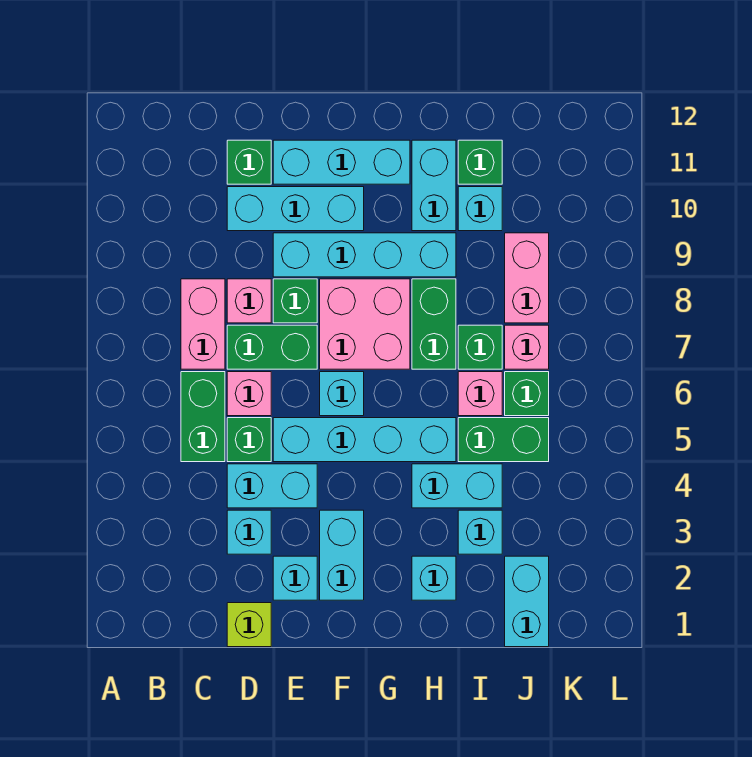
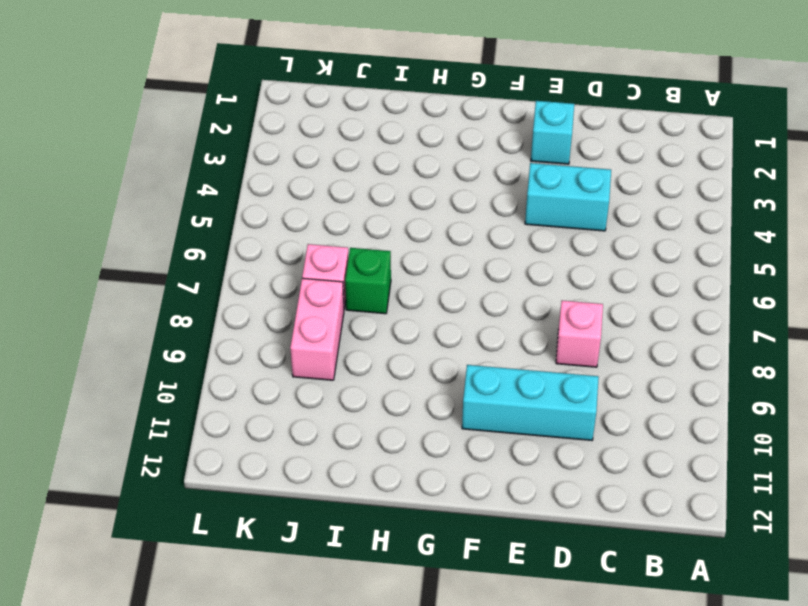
none -> green brick C5:C6 level 1
none -> pink brick C7:C8 level 1
none -> lime brick D1 level 1
none -> cyan brick D3 level 1

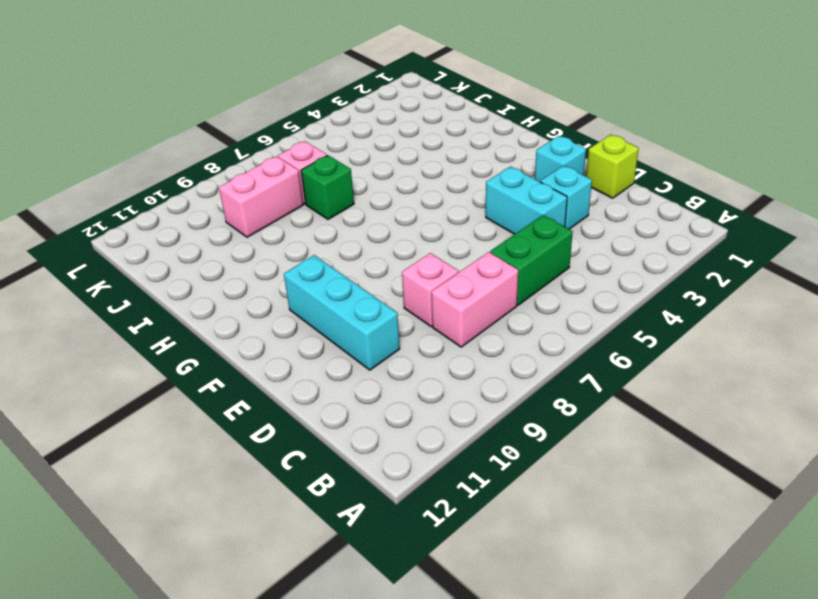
none -> green brick D5 level 1
none -> pink brick D6 level 1
none -> green brick D7:E7 level 1
none -> green brick D11 level 1

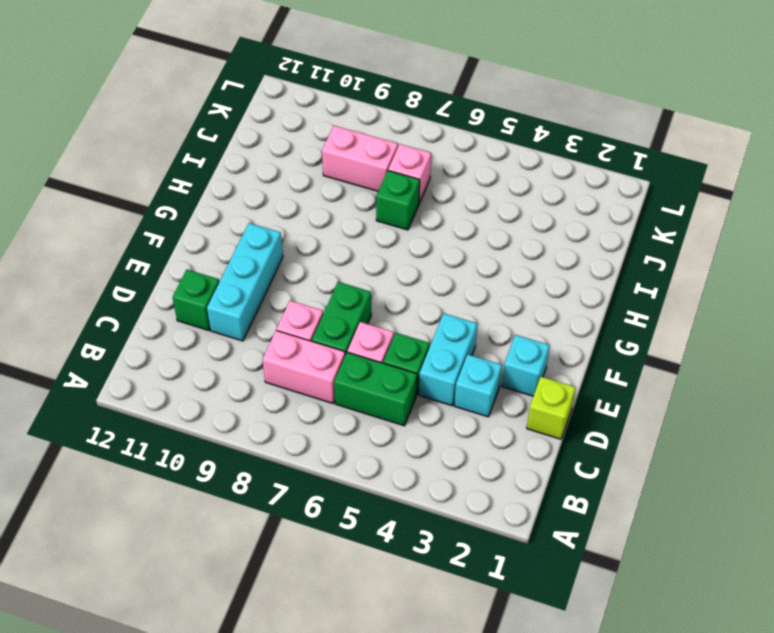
none -> cyan brick E5:H5 level 1
none -> green brick E8 level 1
none -> cyan brick E9:H9 level 1
none -> cyan brick E11:G11 level 1

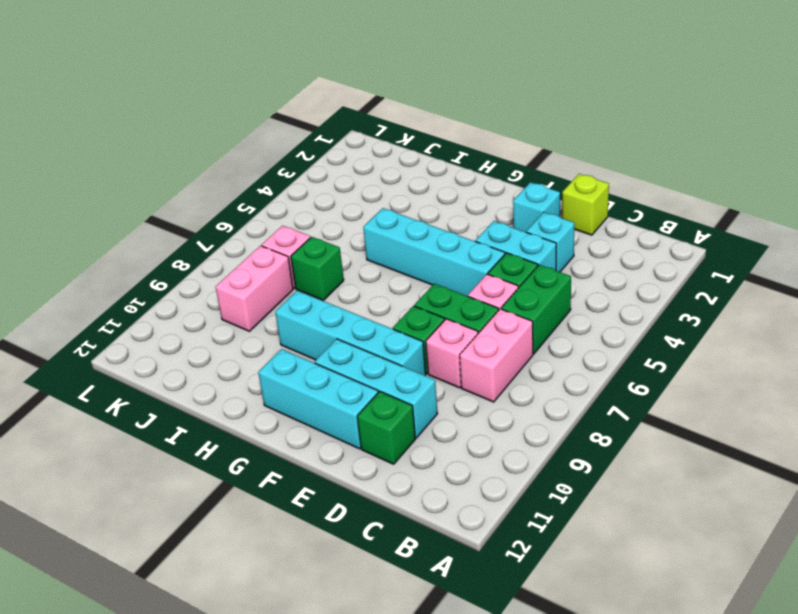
none -> cyan brick F2:F3 level 1
none -> cyan brick F6 level 1
none -> pink brick F7:G8 level 1
none -> cyan brick H2 level 1

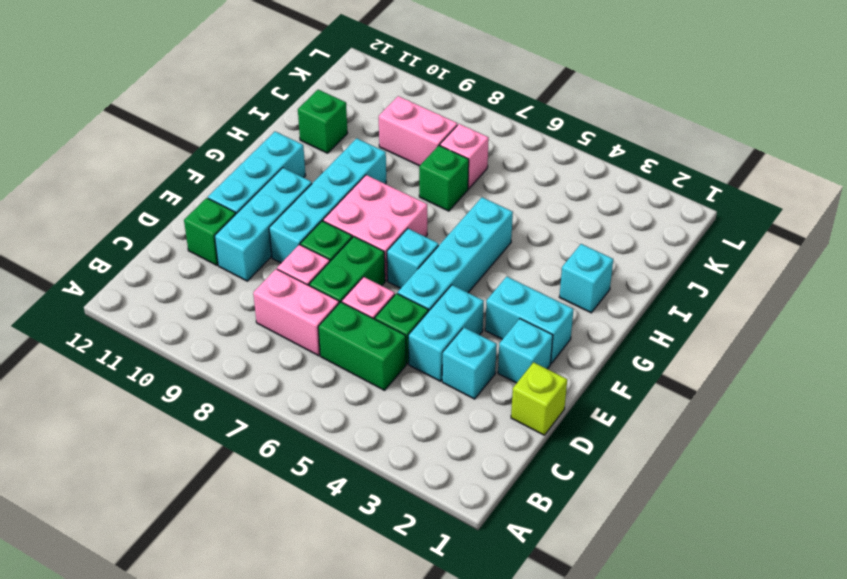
none -> cyan brick H4:I4 level 1
none -> green brick H7:H8 level 1
none -> cyan brick H10:H11 level 1
none -> cyan brick I3 level 1

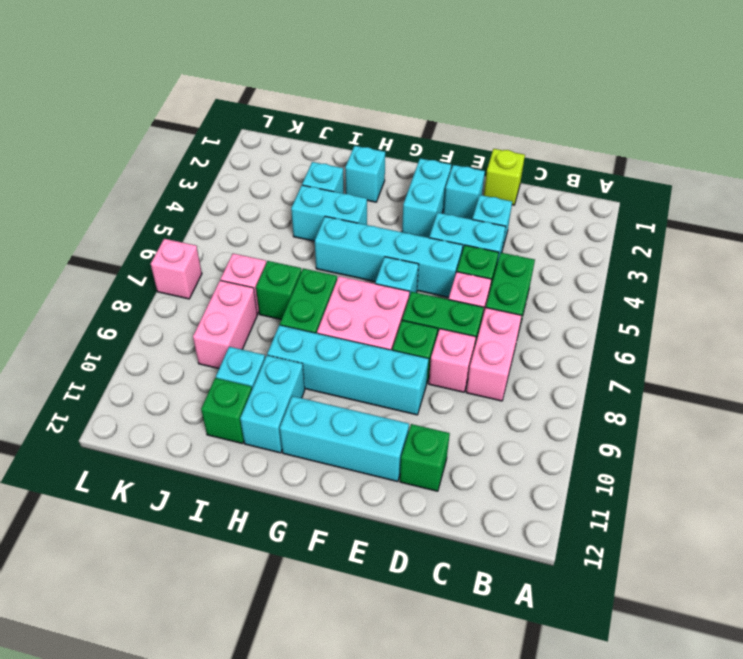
pink brick L7 level 1 -> pink brick I6 level 1
none -> cyan brick D10:F10 level 1
none -> green brick I5:J5 level 1
none -> cyan brick J1:J2 level 1
none -> green brick J6 level 1

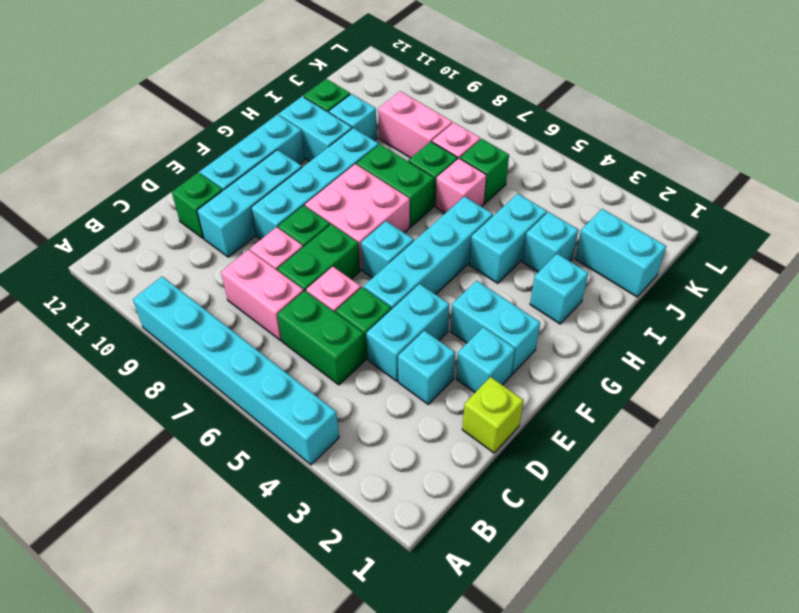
cyan brick A4:A9 level 1 -> none
none -> green brick I5:J5 level 1

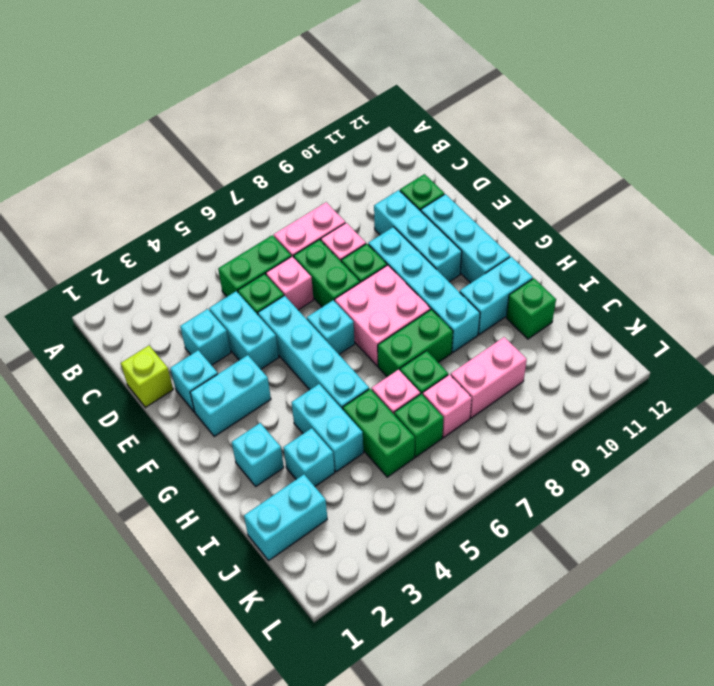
none -> cyan brick I10 level 1

